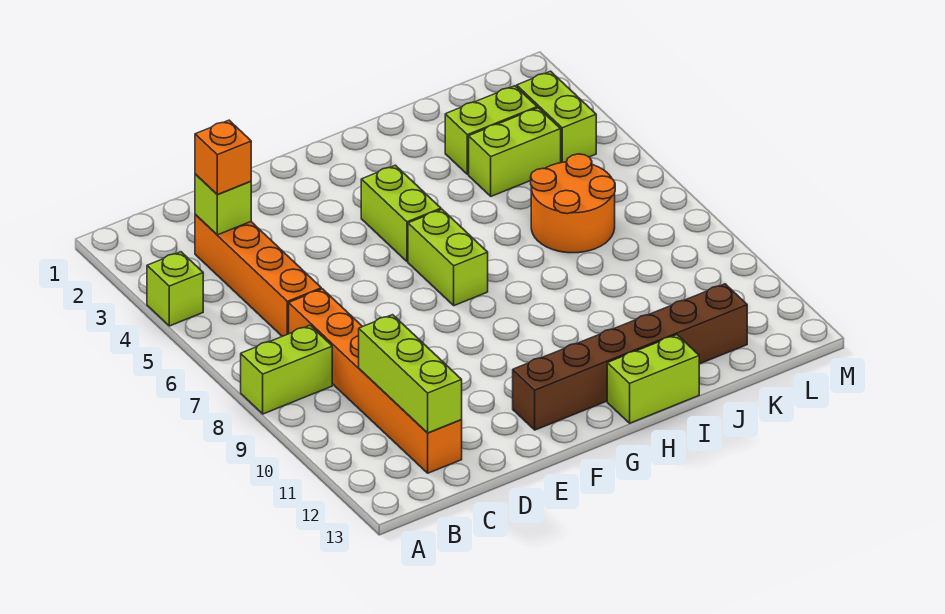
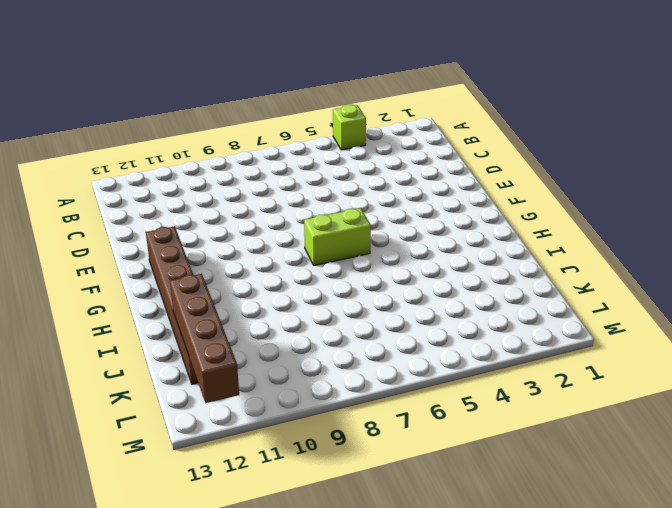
brown brick J12:M12 level 2 -> none
none -> lime brick A8:B8 level 1
none -> orange brick C3:C6 level 1
none -> orange brick C7:C12 level 1

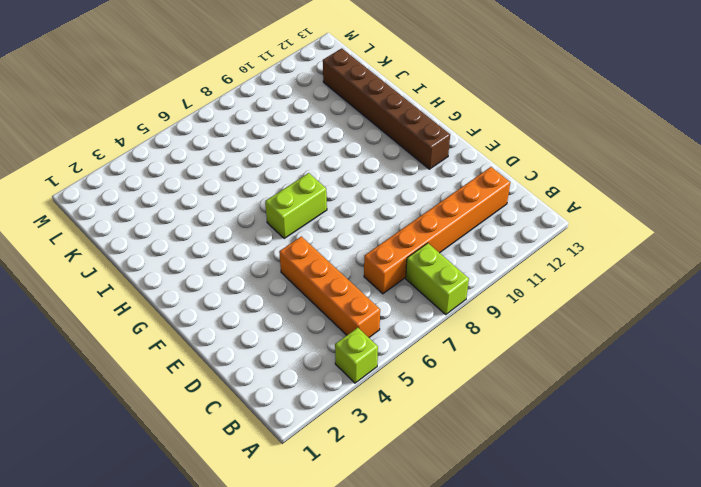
orange brick B5:E5 level 1 -> orange brick C3:C6 level 1
none -> lime brick G4:G5 level 1
none -> lime brick H13:I13 level 1
none -> lime brick J3:K3 level 1

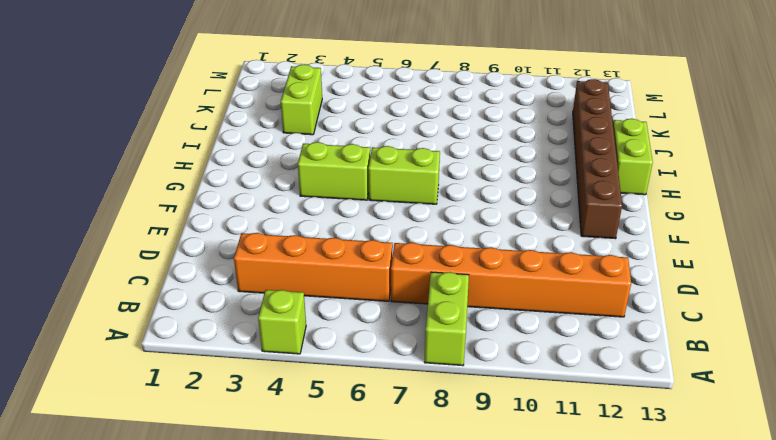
none -> lime brick J4:K4 level 1
none -> orange round brick J6:K7 level 1
none -> lime brick L3:L4 level 1

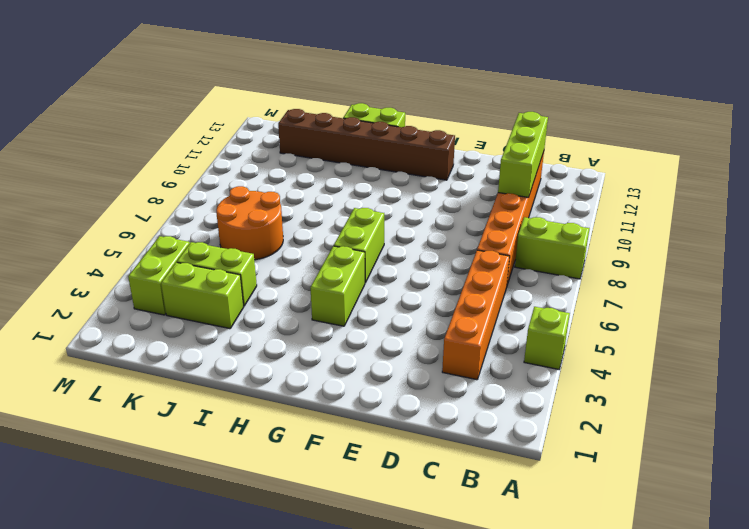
none -> lime brick C3 level 2
none -> orange brick C3 level 3

